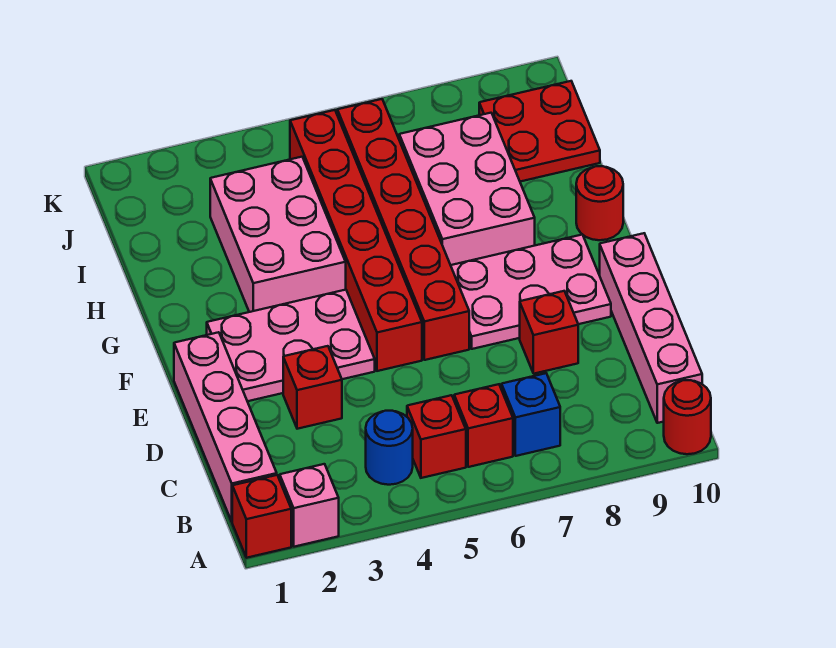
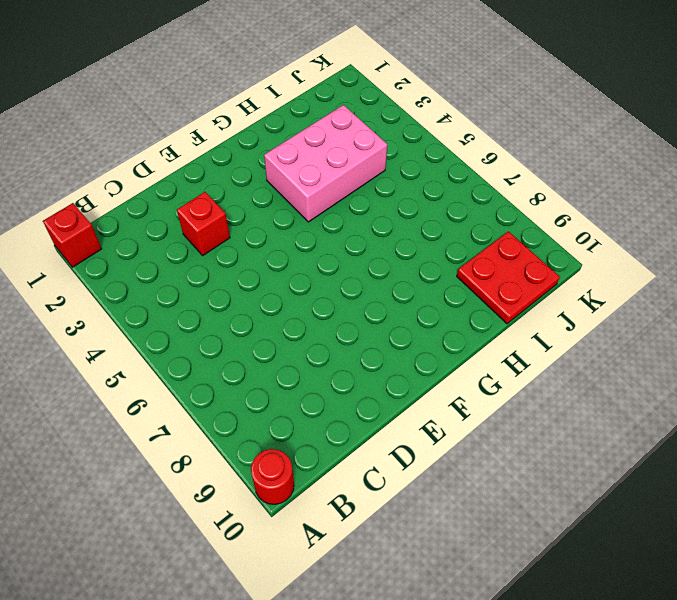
none -> pink brick A2 level 1
none -> pink brick B1:E1 level 1
none -> blue round brick B4 level 1

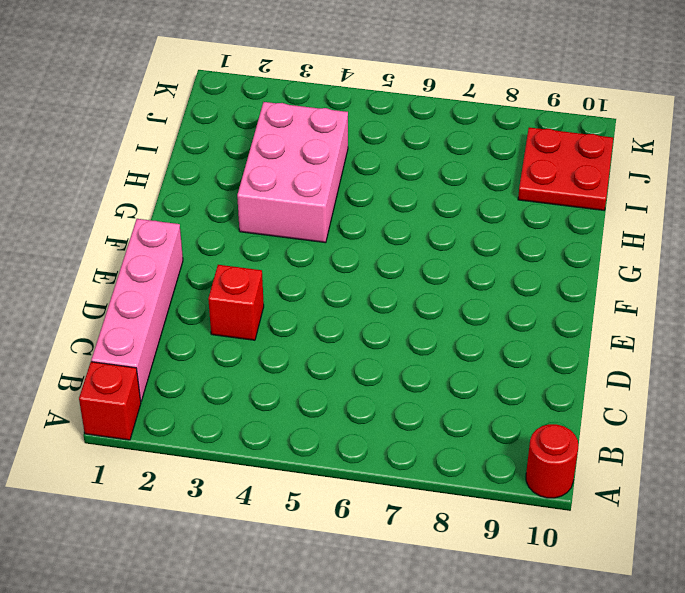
none -> pink brick A2 level 1
none -> blue round brick B4 level 1
none -> red brick B5 level 1

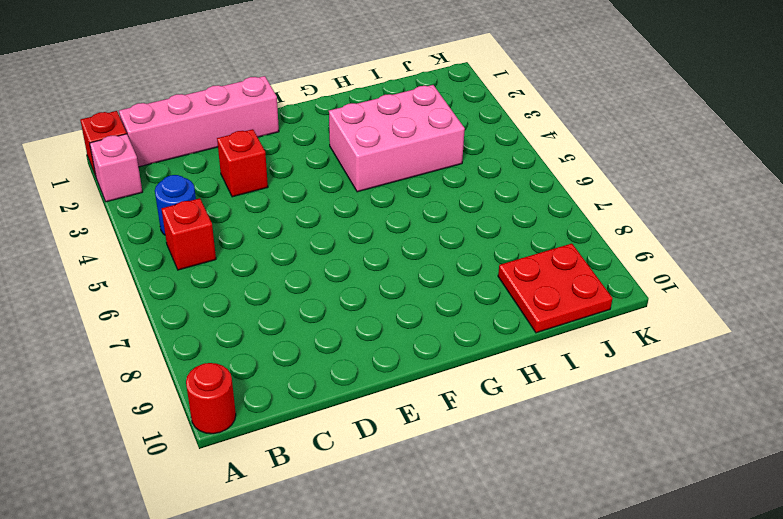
none -> red brick B6 level 1
none -> blue brick B7 level 1
none -> pink brick B10:E10 level 1

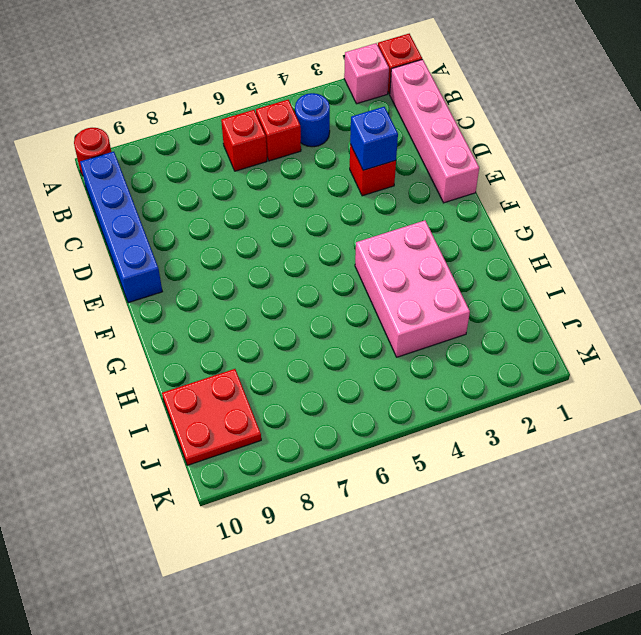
blue brick B10:E10 level 1 -> pink brick B10:E10 level 1
blue brick D3 level 2 -> blue brick B7 level 1
none -> red brick D8 level 1
none -> pink plate E2:F4 level 1
none -> red brick E5:J5 level 1

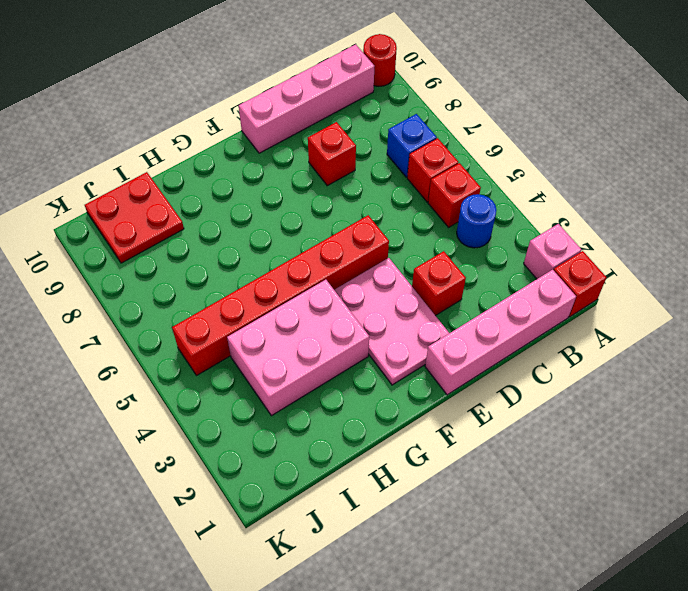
none -> red brick E6:J6 level 1
none -> pink plate E7:F9 level 1
none -> pink brick G7:I8 level 1

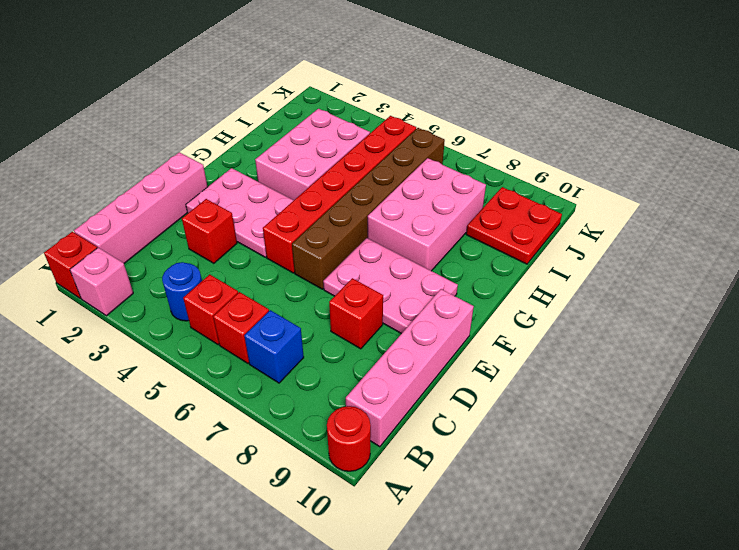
brown brick E6:J6 level 1 -> red brick E6:J6 level 1
none -> red round brick G10 level 1

